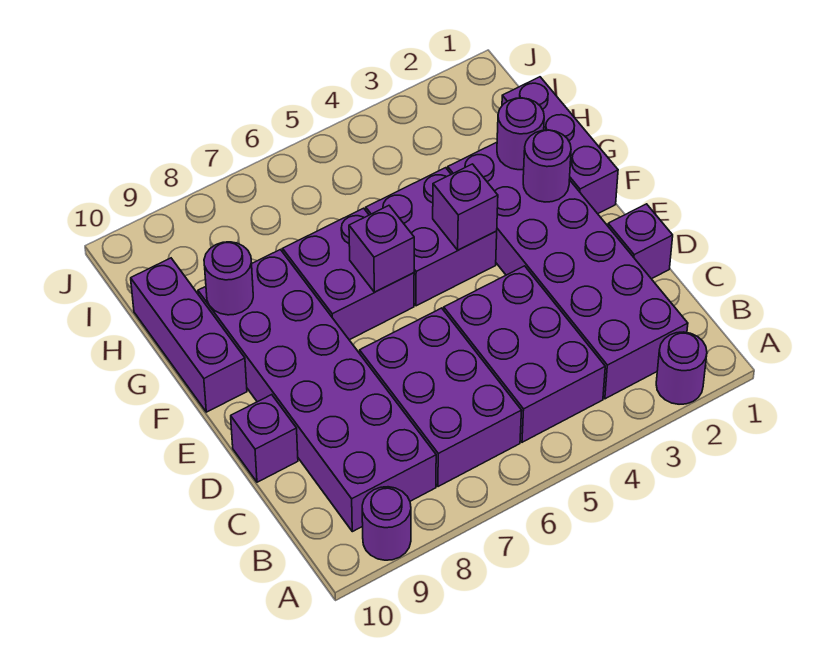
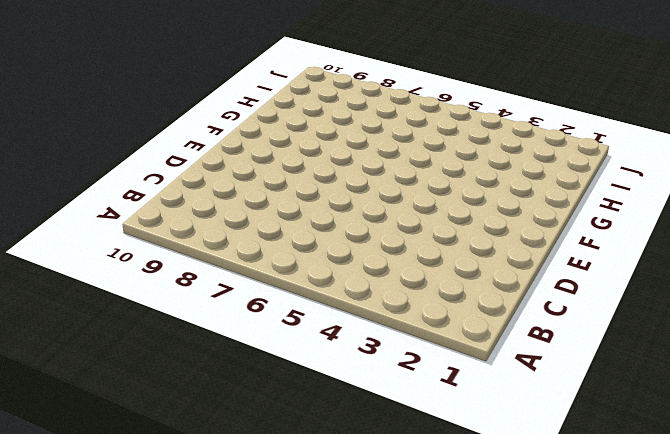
none -> purple round brick A2 level 1
none -> purple round brick A9 level 1
none -> purple brick B2:G3 level 1

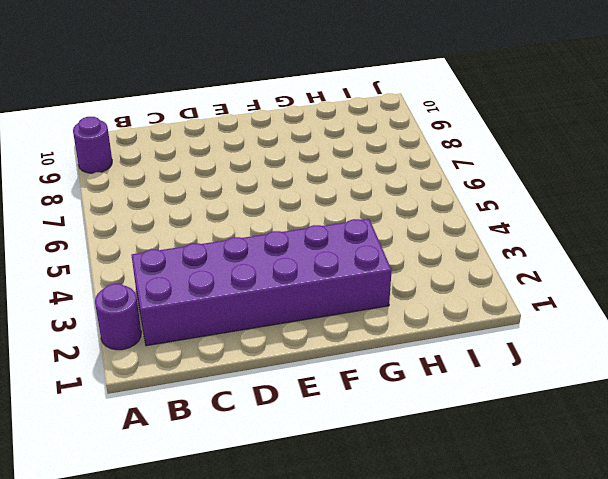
none -> purple brick B4:D5 level 1
none -> purple brick B6:D7 level 1
none -> purple brick B8:G9 level 1

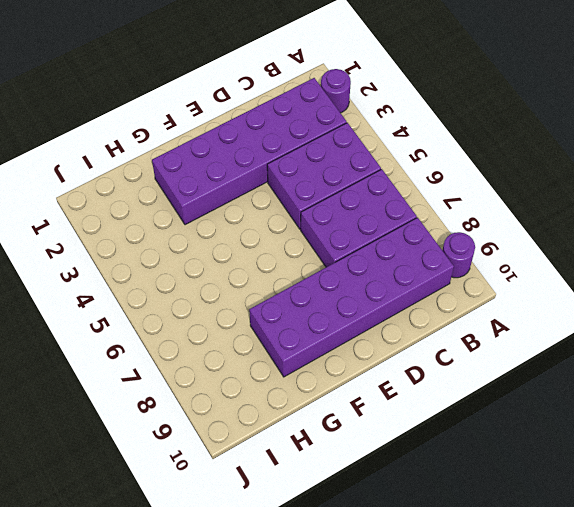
none -> purple brick D1 level 1
none -> purple brick D10 level 1
none -> purple brick F1:H1 level 1

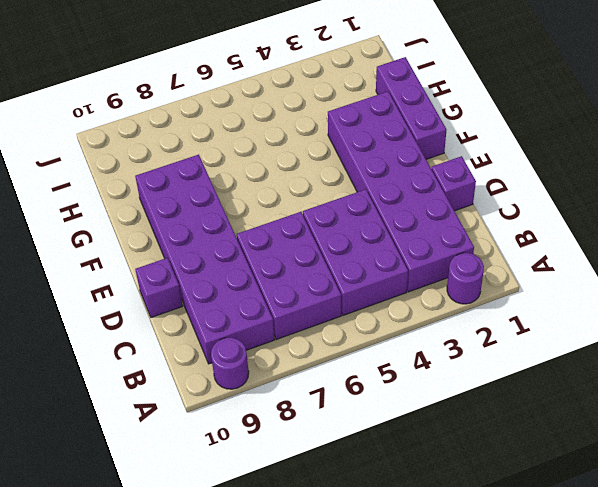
none -> purple brick F4:G5 level 1
none -> purple brick F6:G7 level 1
none -> purple brick F10:H10 level 1

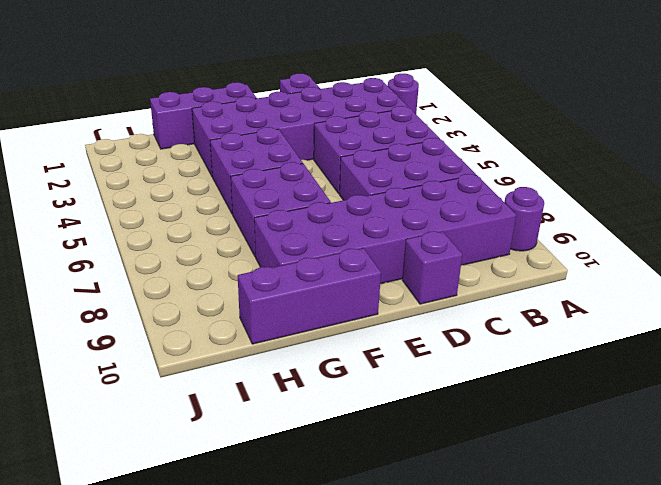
none -> purple round brick F2 level 2
none -> purple brick F4 level 2
none -> purple brick F6 level 2

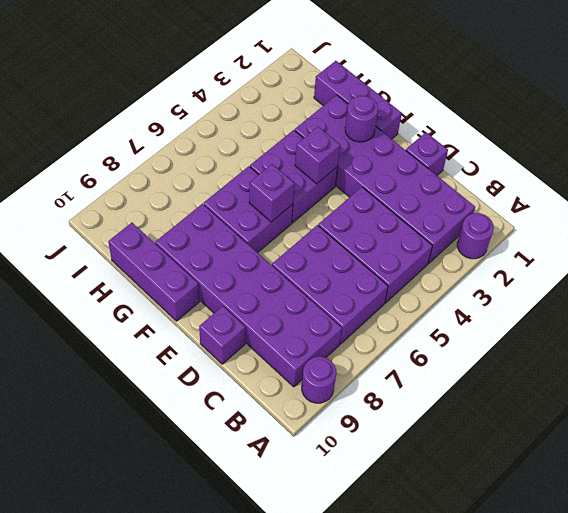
none -> purple round brick G2 level 2
none -> purple round brick G9 level 2

